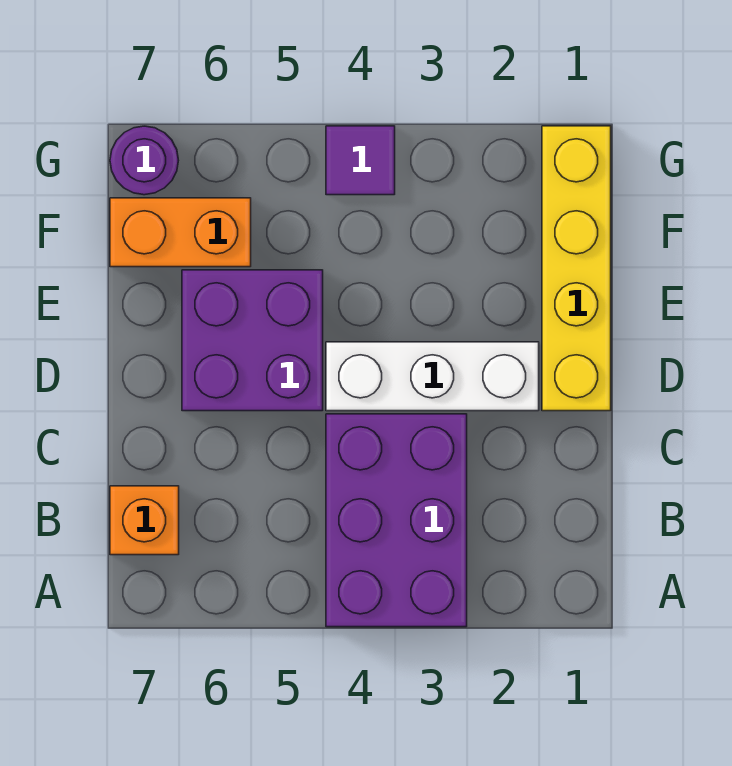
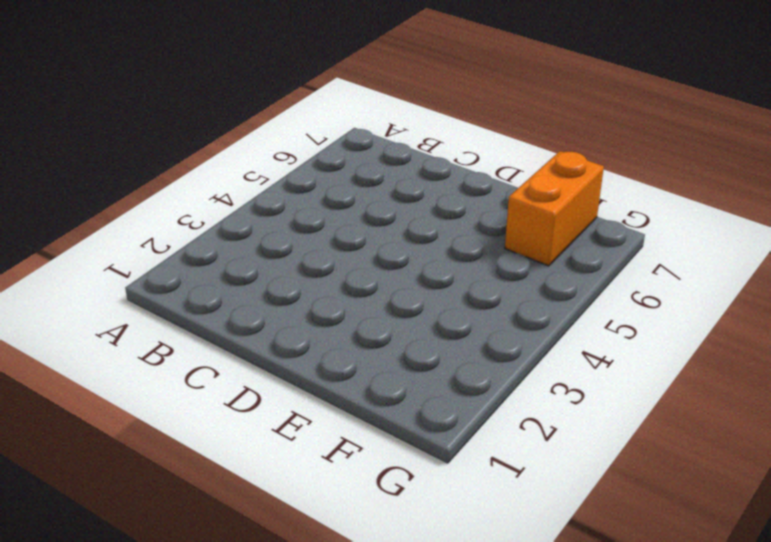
none -> purple brick A3:C4 level 1
none -> orange brick B7 level 1

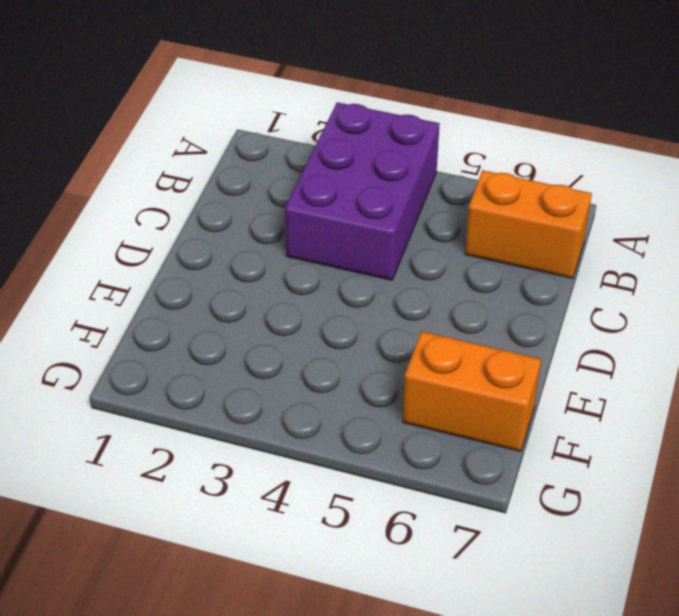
orange brick B6:B7 level 1 -> orange brick B7 level 1
none -> yellow brick D1:G1 level 1
none -> white brick D2:D4 level 1

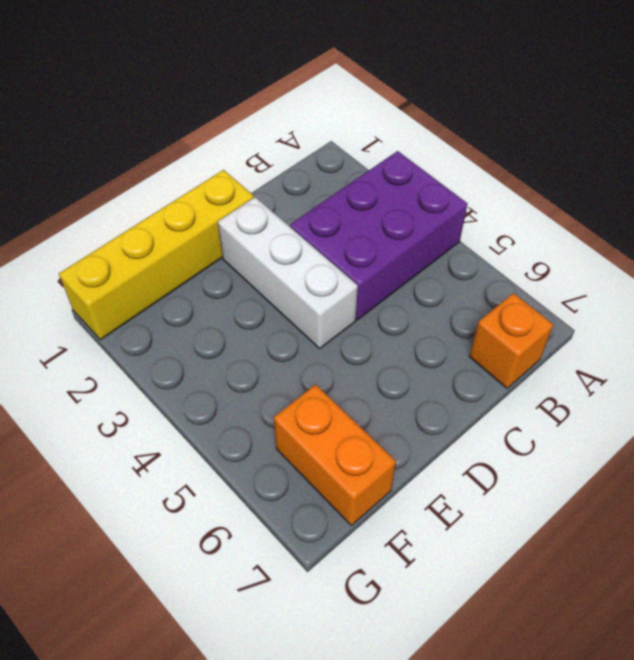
none -> purple brick D5:E6 level 1
none -> purple tile G4 level 1

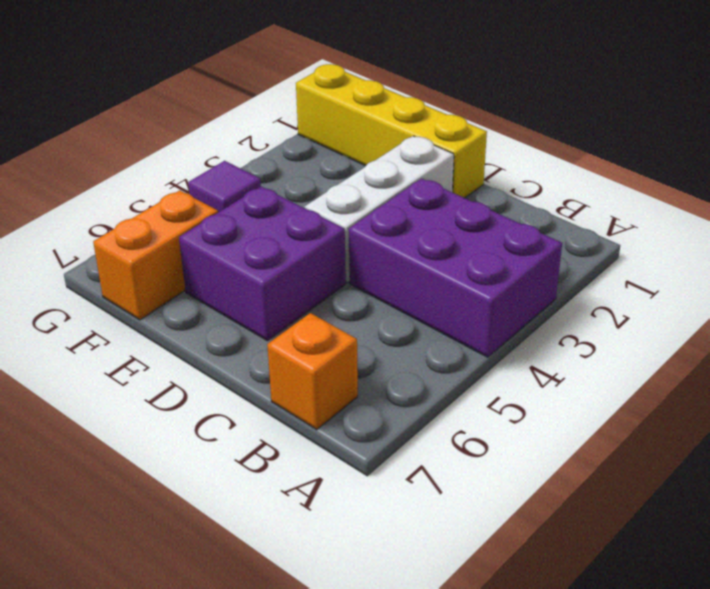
none -> purple round brick G7 level 1

